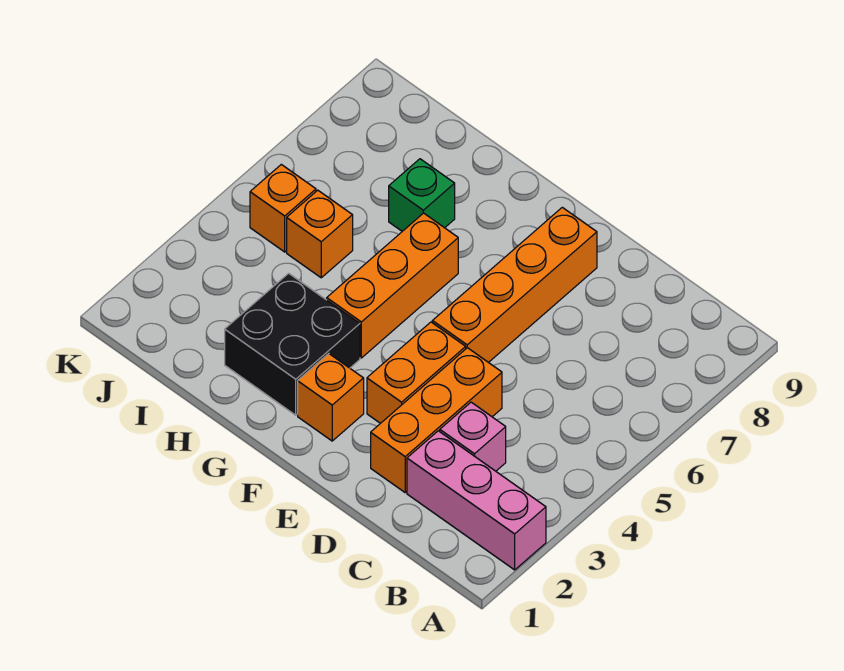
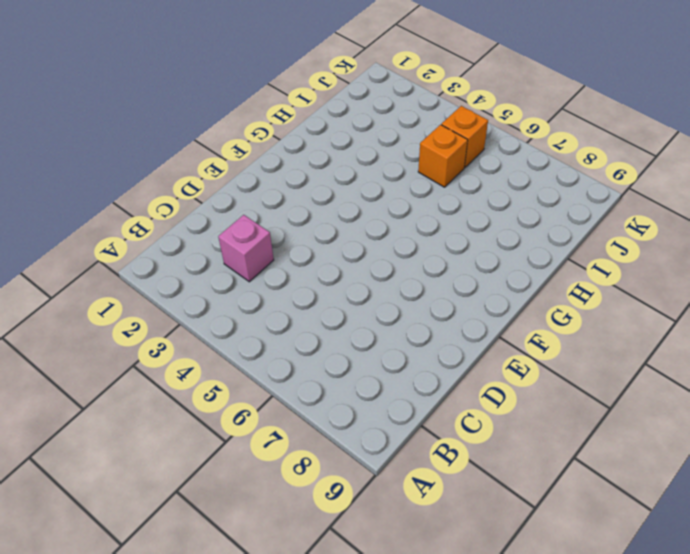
none -> pink brick A2:C2 level 1
none -> orange brick D2:D4 level 1

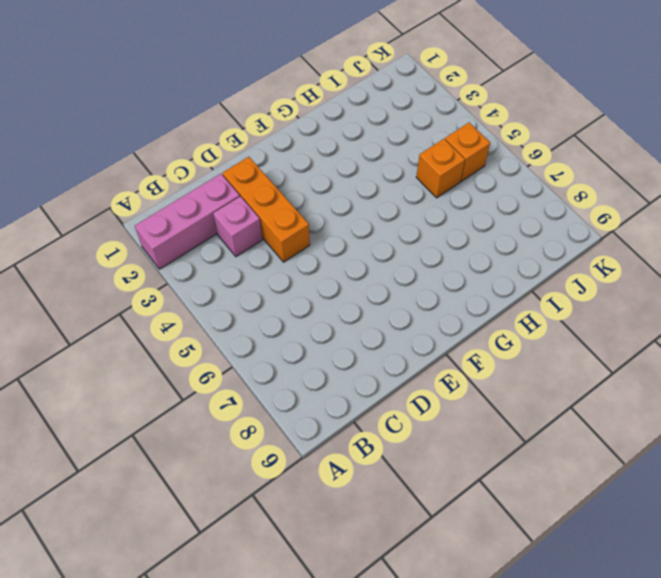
none -> orange brick E3:E4 level 1
none -> orange brick E5:E8 level 1

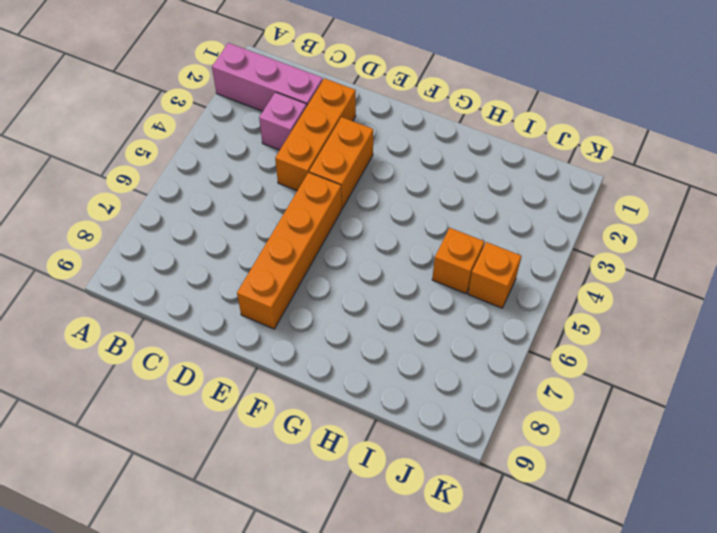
none -> orange brick F2 level 1
none -> black brick G2:H3 level 1

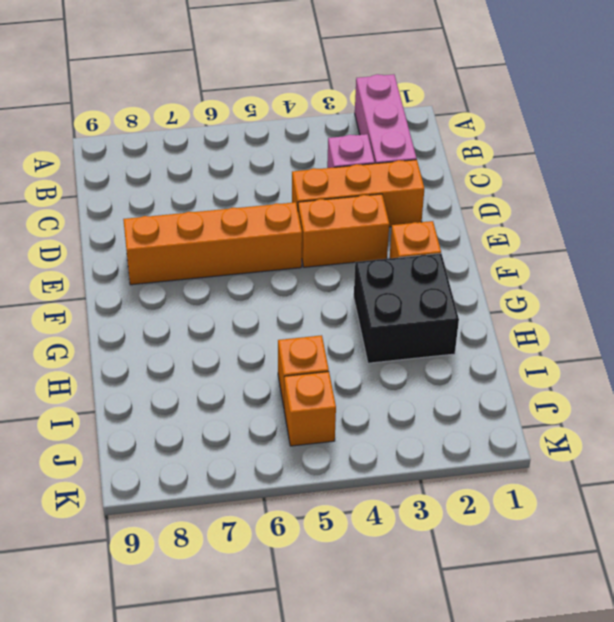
none -> orange brick G4:G6 level 1
none -> green brick H7 level 1

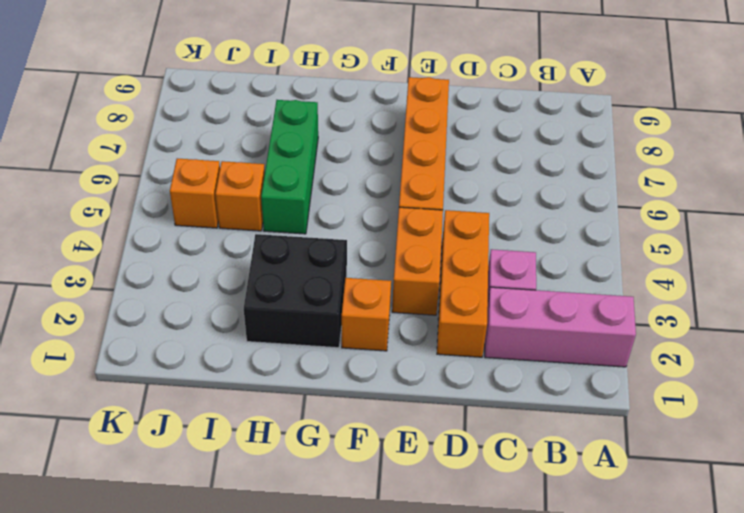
green brick H5:H7 level 1 -> green brick H7 level 1
none -> orange brick G4:G6 level 1

